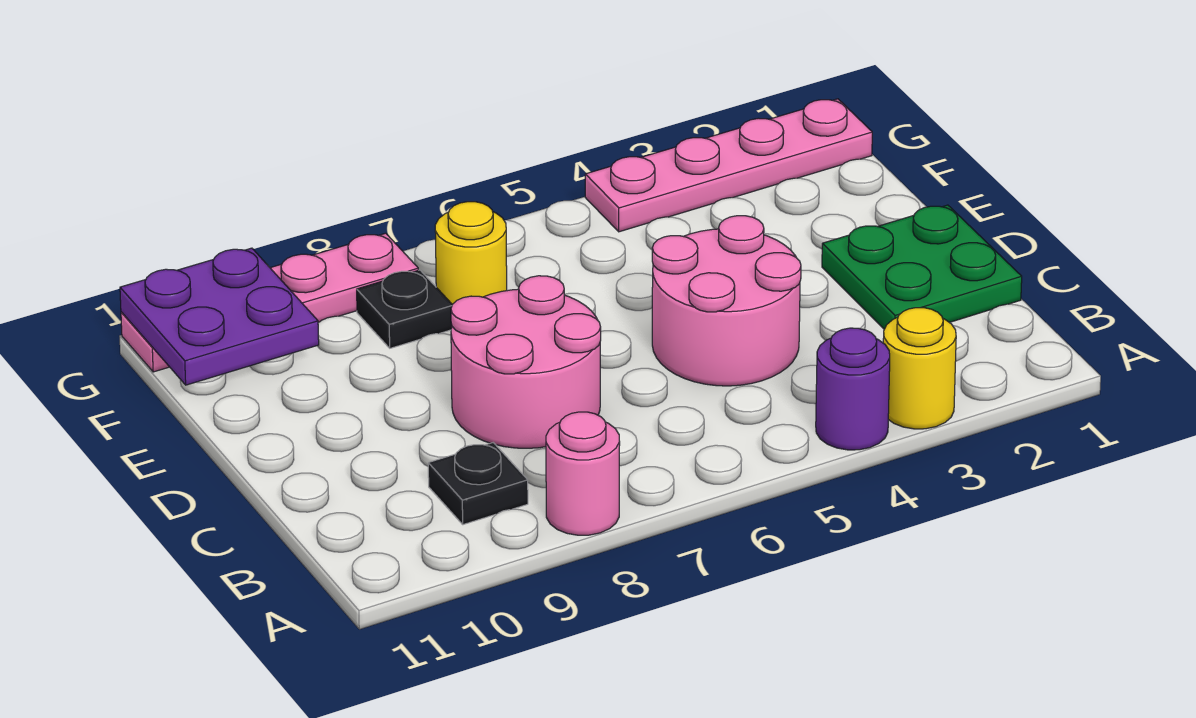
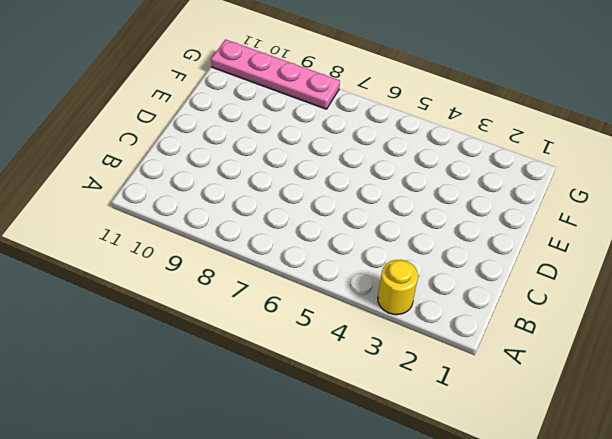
none -> purple round brick A4 level 1
none -> pink round brick A8 level 1
none -> black plate B9 level 1

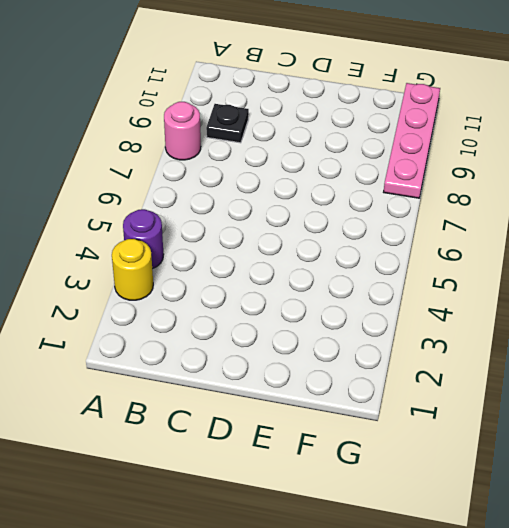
none -> green plate C1:D2 level 1
none -> pink round brick C4:D5 level 1
none -> pink round brick C7:D8 level 1

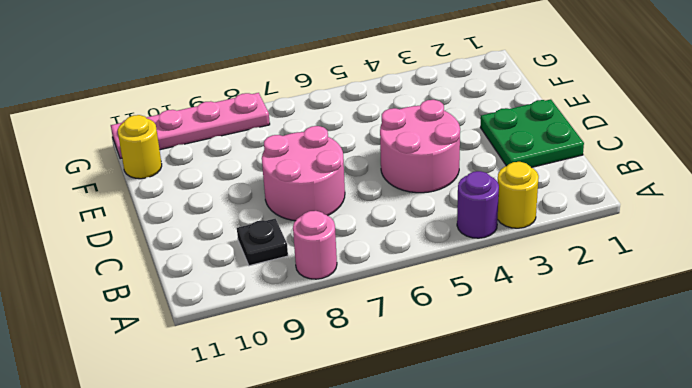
yellow round brick F11 level 1 -> yellow round brick F7 level 1
none -> black plate F8 level 1
none -> pink plate G1:G4 level 1
none -> purple plate F10:G11 level 2

